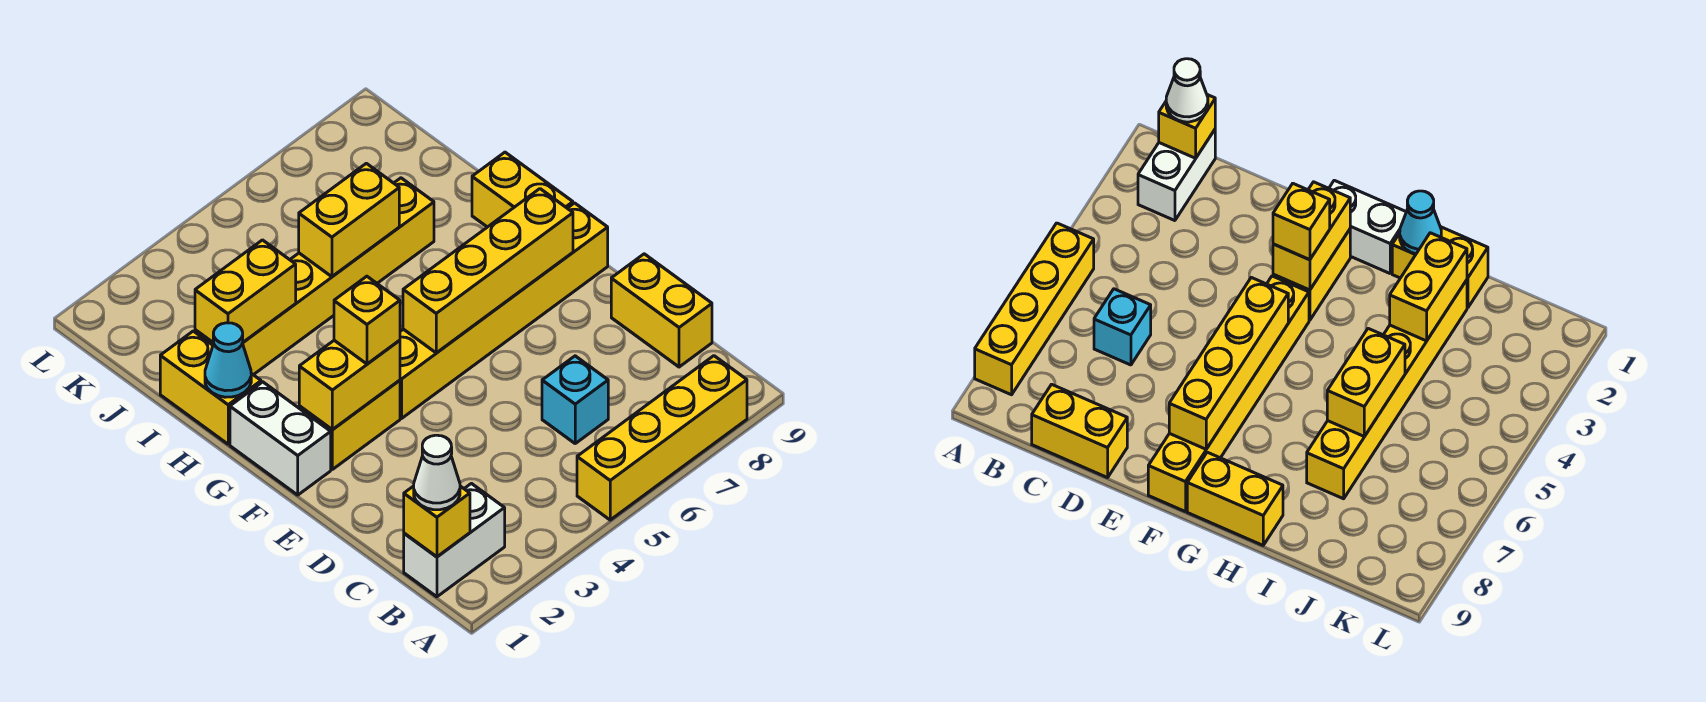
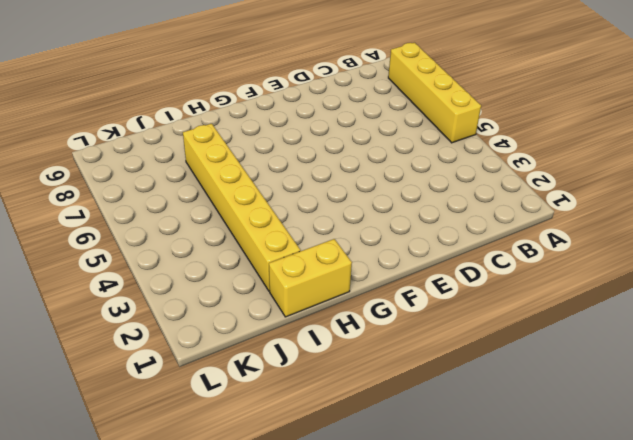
none -> white brick B1:B2 level 1
none -> cyan brick C6 level 1
none -> yellow brick C9:D9 level 1

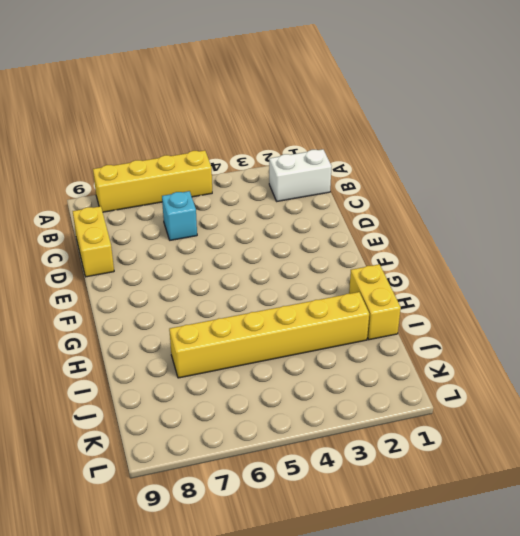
none -> white brick F1:G1 level 1
none -> yellow brick F2:F3 level 1
none -> yellow brick F4:F9 level 1

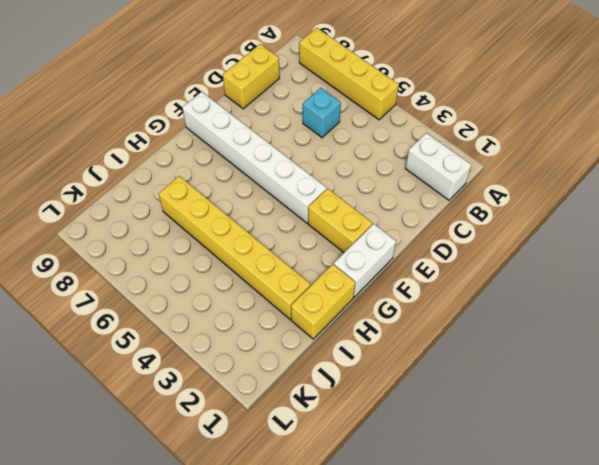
white brick F4:F9 level 1 -> yellow brick F4:F9 level 1
none -> yellow brick G9:H9 level 1
none -> yellow brick B1 level 2
none -> yellow brick F2:F3 level 2

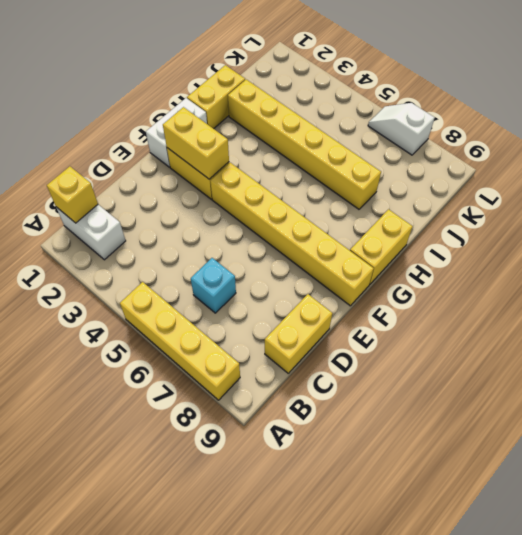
white slope L6:L7 level 1 top 7 -> none
none -> yellow brick F5:F8 level 2
none -> cyan cone H1 level 2
none -> yellow brick I2:I3 level 2

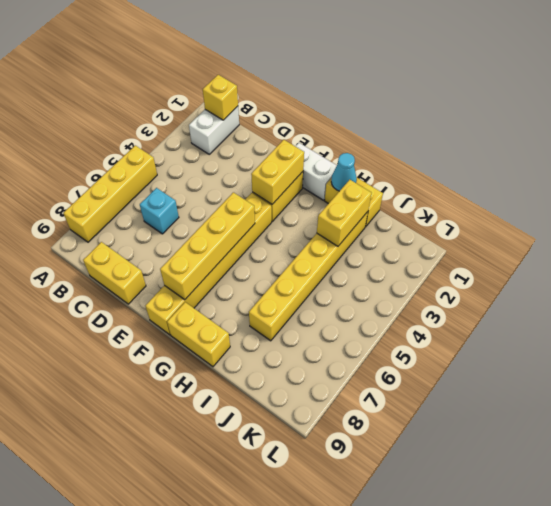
none -> yellow brick I5:I6 level 2
none -> white cone B1 level 3
none -> yellow brick F3 level 3

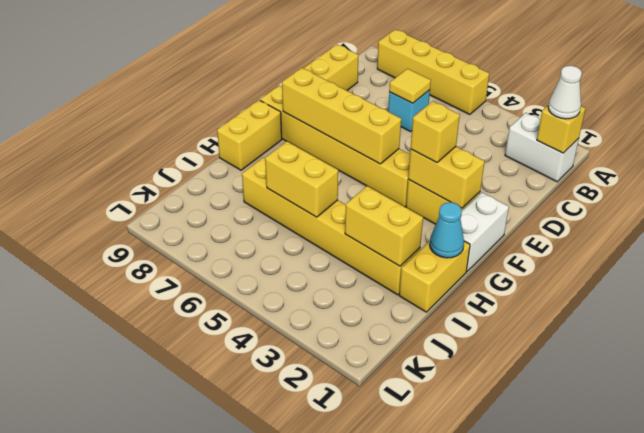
yellow tile C6 level 2 -> none

